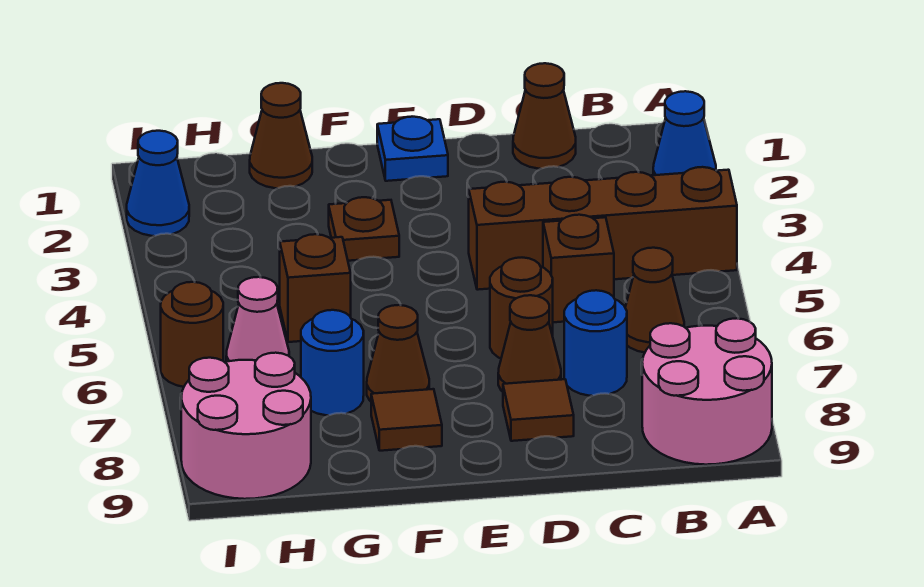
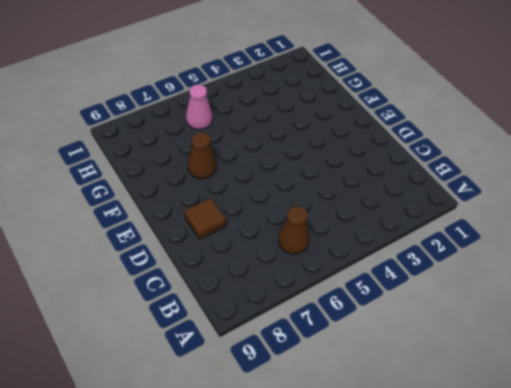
none -> blue cone A2 level 1
none -> brown brick A4:D4 level 1
none -> pink round brick A8:B9 level 1

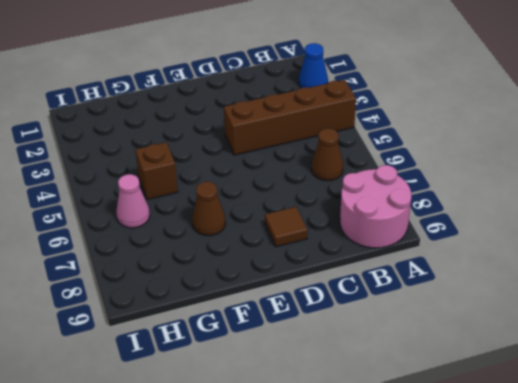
none -> brown cone C1 level 1
none -> brown brick C5 level 1
none -> blue round brick C7 level 1

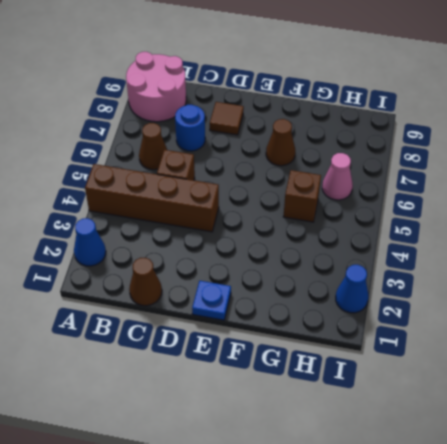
none -> brown round brick D6 level 1
none -> brown cone D7 level 1
none -> brown plate F3 level 1

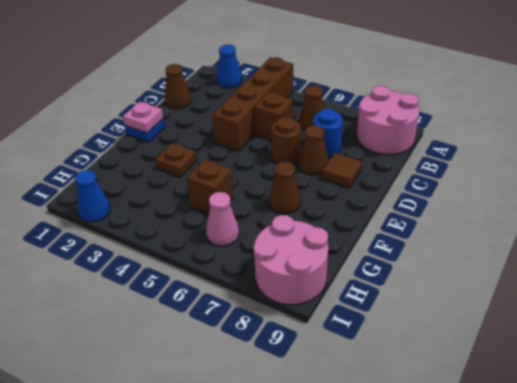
pink plate E1 level 2 -> none
none -> brown tile F8 level 1
none -> brown cone G1 level 1
none -> blue round brick G7 level 1

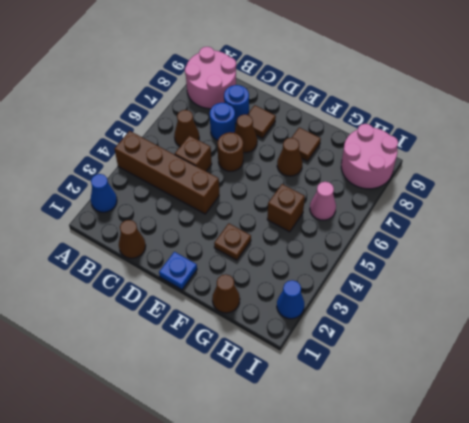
blue round brick C8 level 1 -> blue round brick G7 level 1
none -> brown round brick I6 level 1

